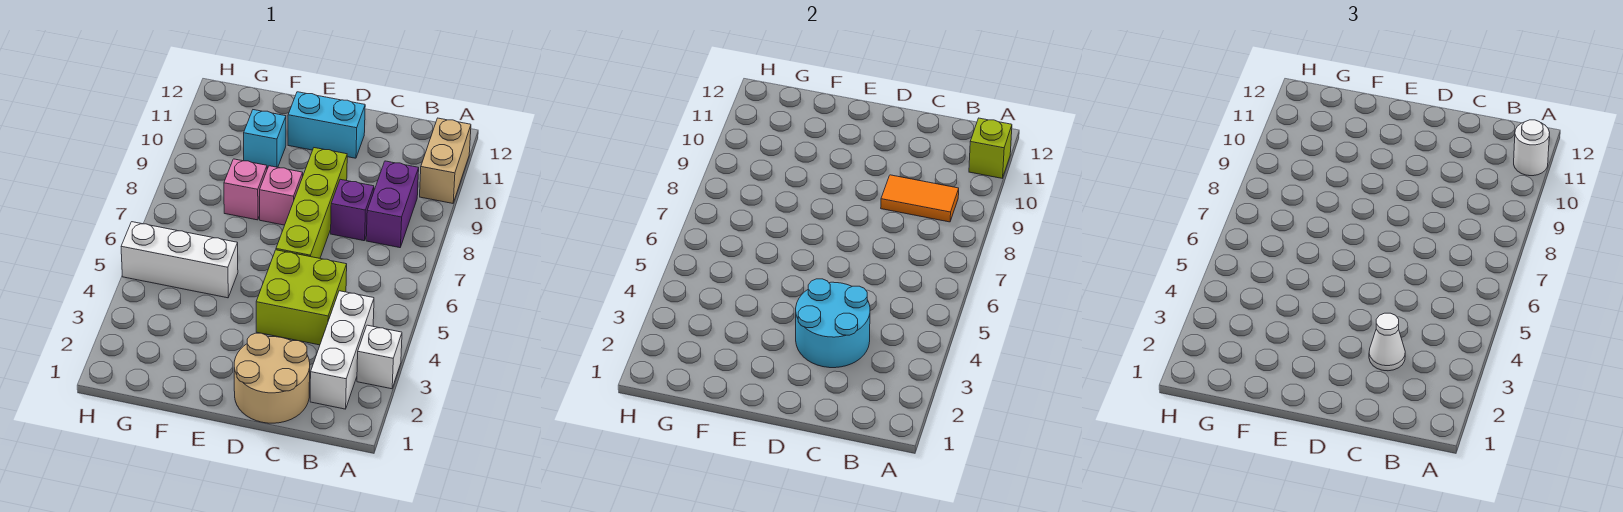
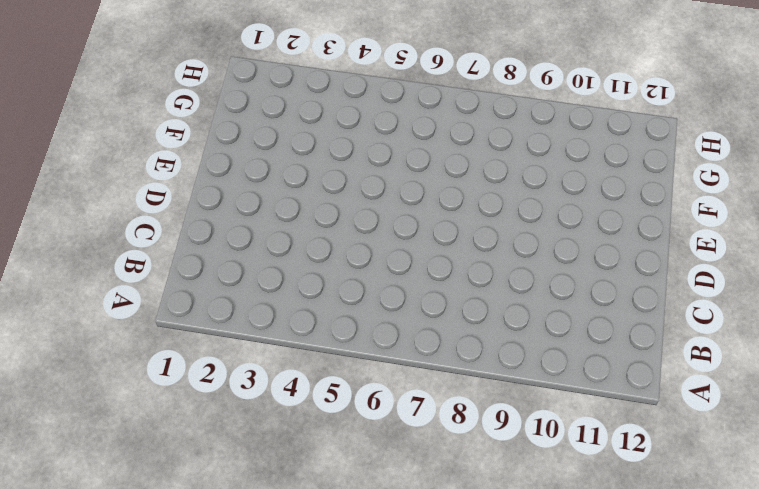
none -> white brick A3 level 1
none -> tan brick A10:A11 level 1
none -> white brick B2:B4 level 1

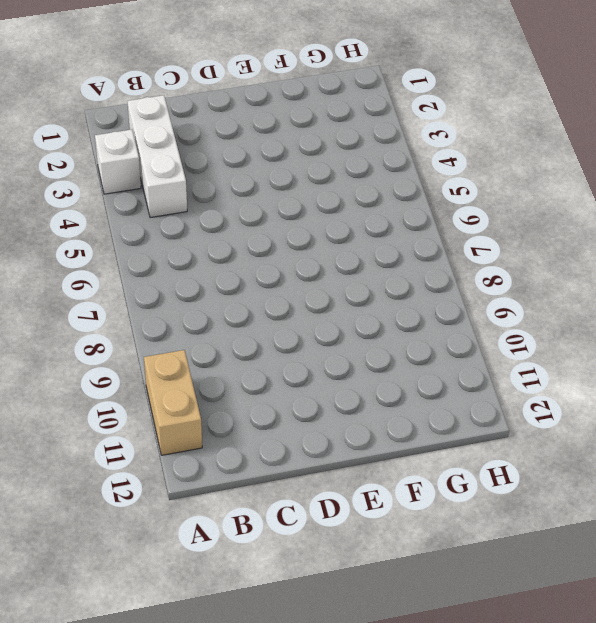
none -> purple brick B8:B9 level 1
none -> tan round brick C1:D2 level 1
none -> lime brick C4:D5 level 1

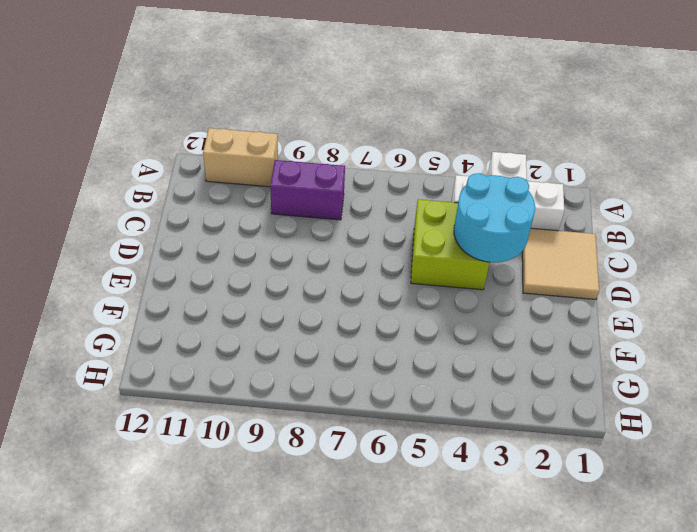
tan tile C1:D2 level 1 -> tan round brick C1:D2 level 1
none -> purple brick C8 level 1
none -> lime brick D6:D9 level 1
none -> cyan brick D11:E11 level 1

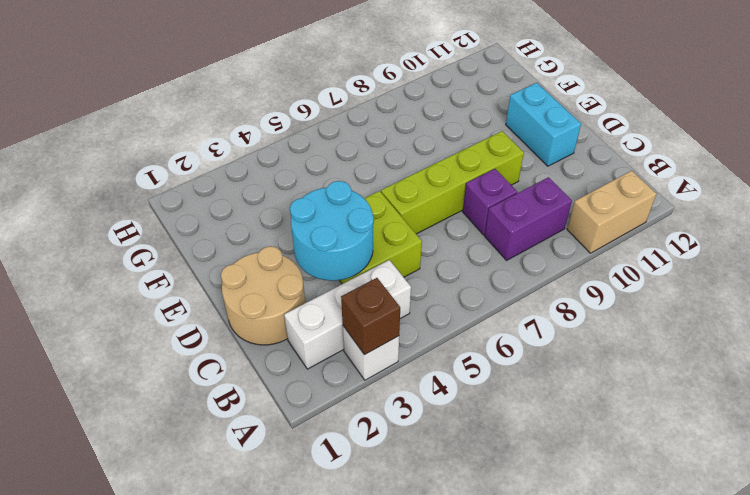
brown brick A3 level 2 -> none
none -> pink brick E8 level 1
none -> white brick F5:H5 level 1
none -> pink brick F8 level 1

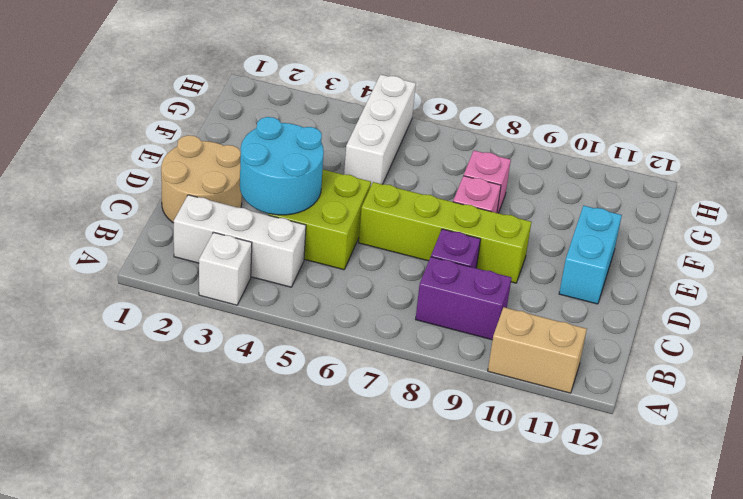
none -> cyan brick F10 level 1
none -> lime brick A11 level 2
none -> orange tile B9:C9 level 2

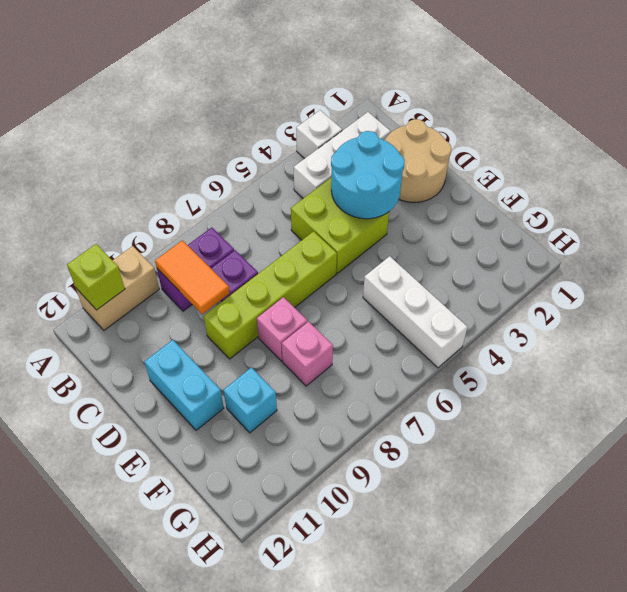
none -> white round brick A11 level 3
none -> white cone C3 level 3

